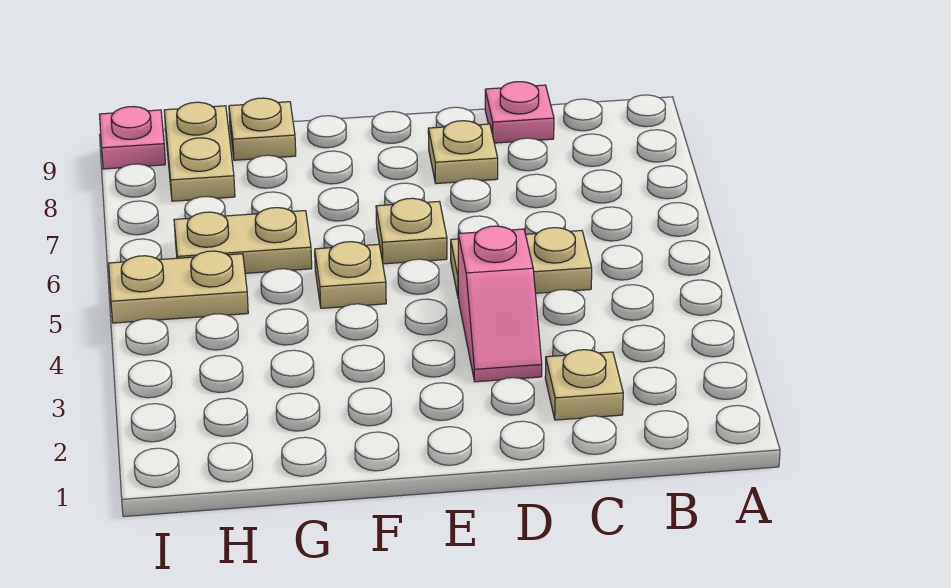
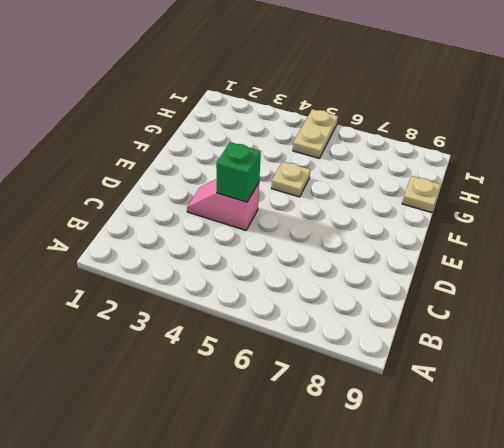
green brick D4 level 2 -> none
none -> tan plate C2 level 1
none -> tan plate C5:D5 level 1
none -> pink plate C9 level 1

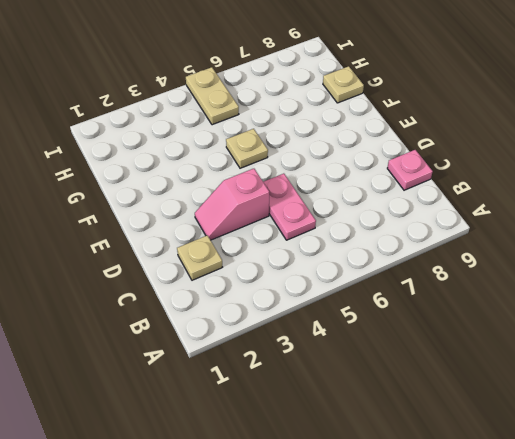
pink plate C5:D5 level 1 -> tan plate C5:D5 level 1
none -> tan plate D8 level 1
none -> tan plate E6 level 1
none -> tan plate G6:H6 level 1

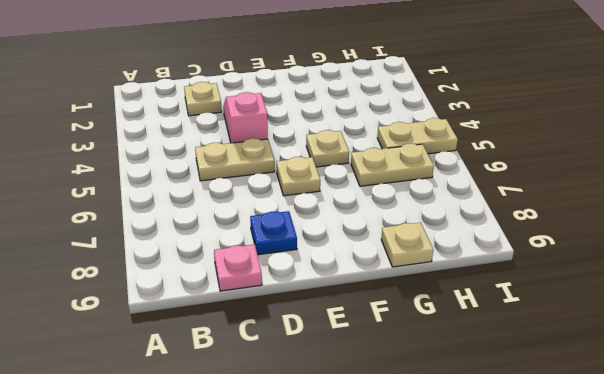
blue plate D8 level 1 -> tan plate D8 level 1
none -> tan plate H8:H9 level 1
none -> pink plate I9 level 1

